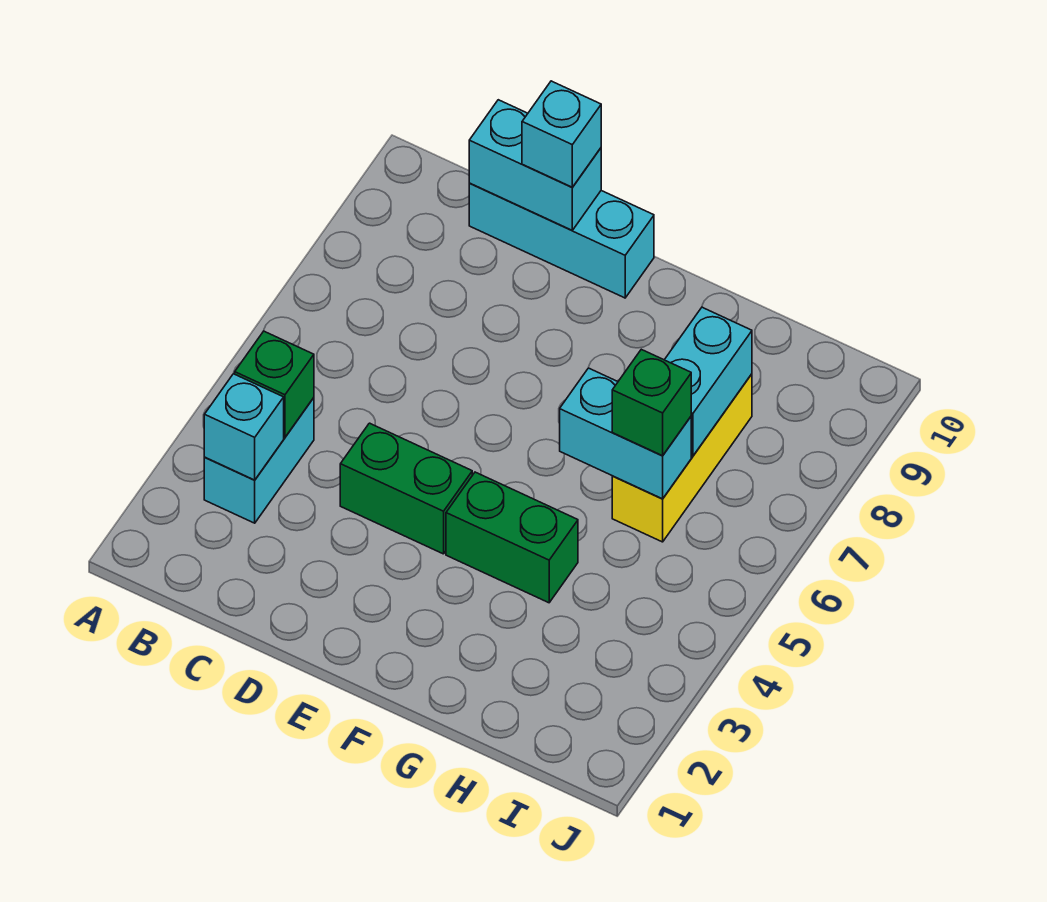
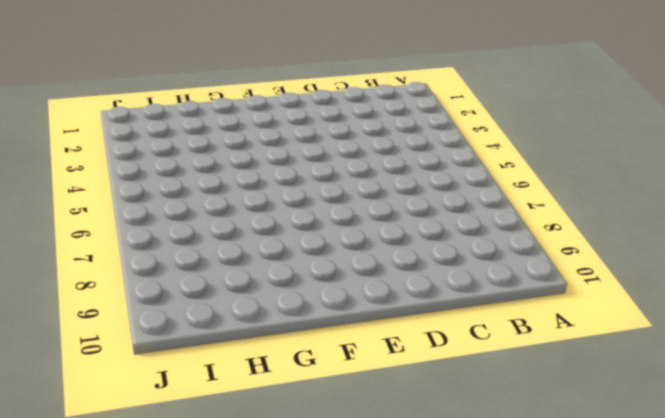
none -> cyan brick B3:B4 level 1
none -> cyan brick C10:E10 level 1
none -> green brick D4:E4 level 1

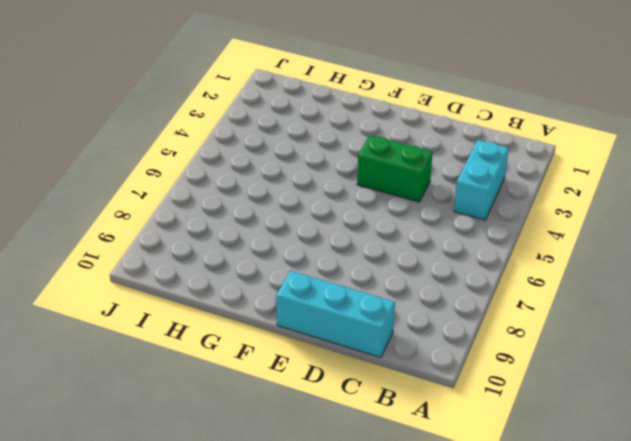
none -> green brick F4:G4 level 1
none -> yellow brick H6:H8 level 1
none -> cyan brick B3 level 2

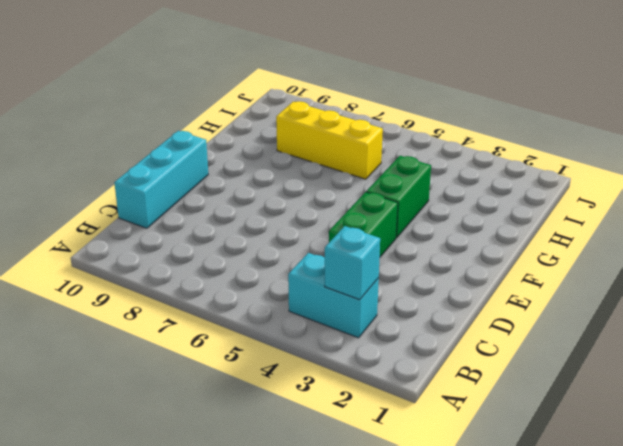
none -> green brick B4 level 2
none -> cyan brick C10:D10 level 2
none -> cyan brick G6:H6 level 2

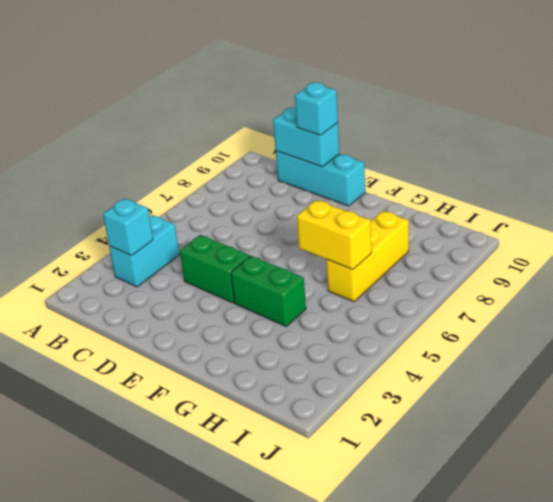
yellow brick G6:H6 level 2 -> cyan brick G6:H6 level 2
none -> green brick B4 level 2
none -> cyan brick H7:H8 level 2
none -> green brick H6 level 3

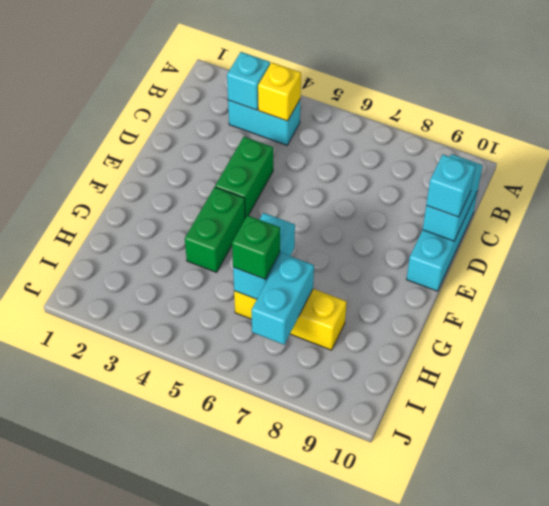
yellow brick B4 level 2 -> green brick B4 level 2
cyan brick H7:I7 level 2 -> cyan brick H7:H8 level 2

